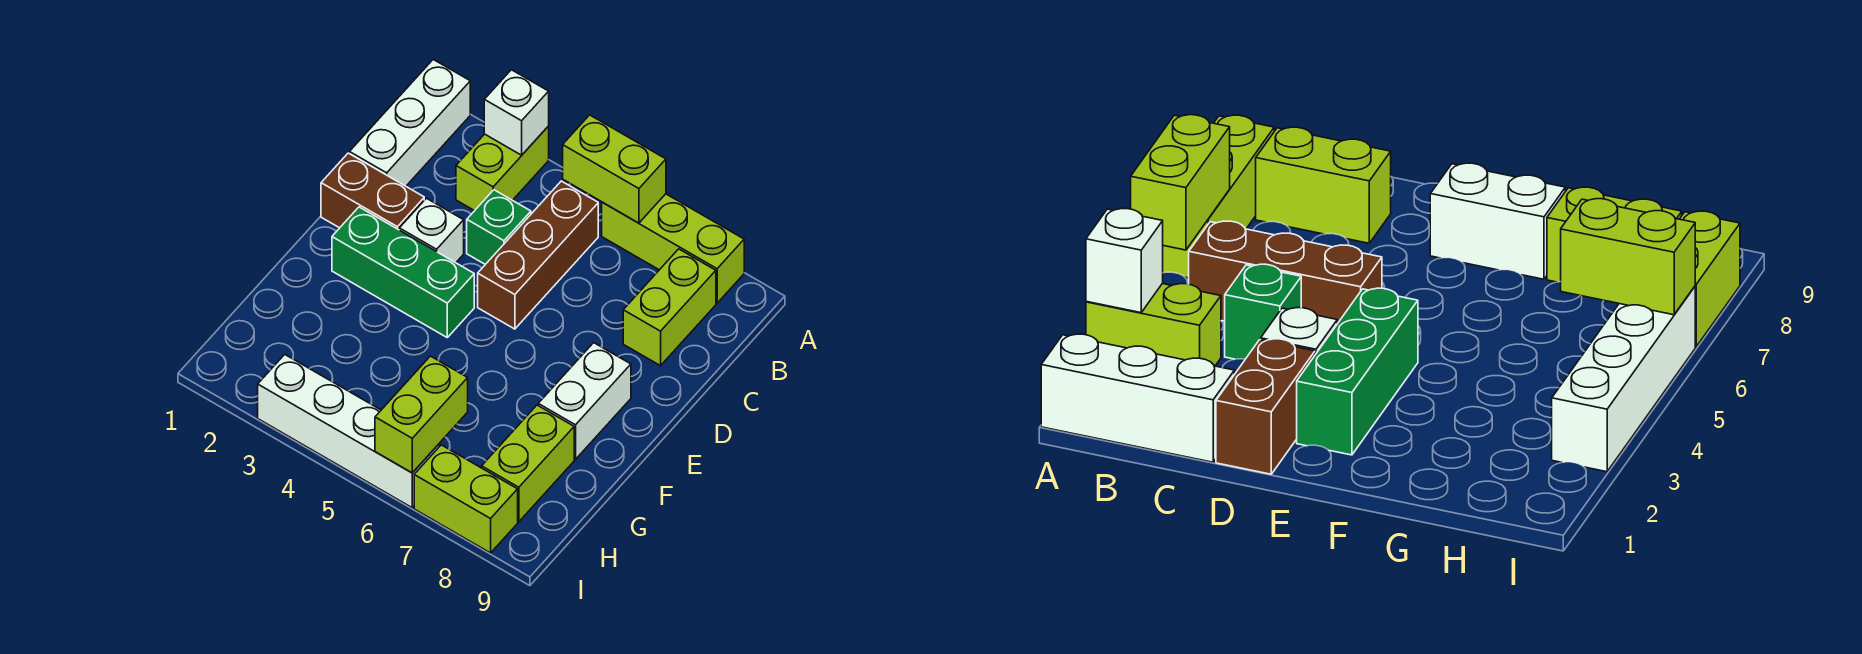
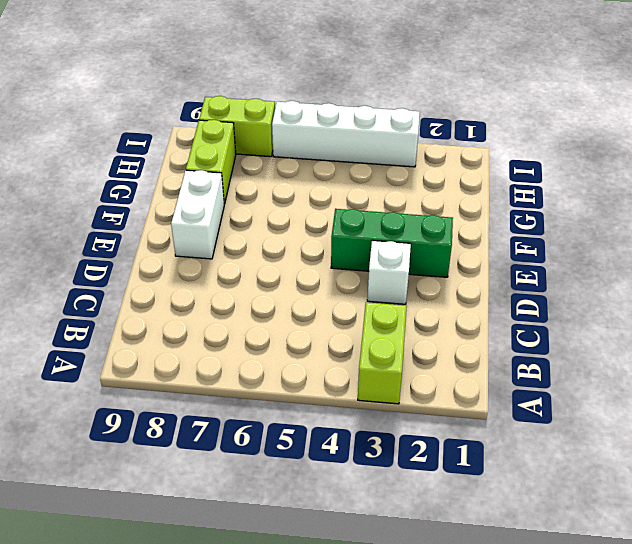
none -> white brick A1:C1 level 1
none -> lime brick A6:A8 level 1
none -> brown brick B5:D5 level 1

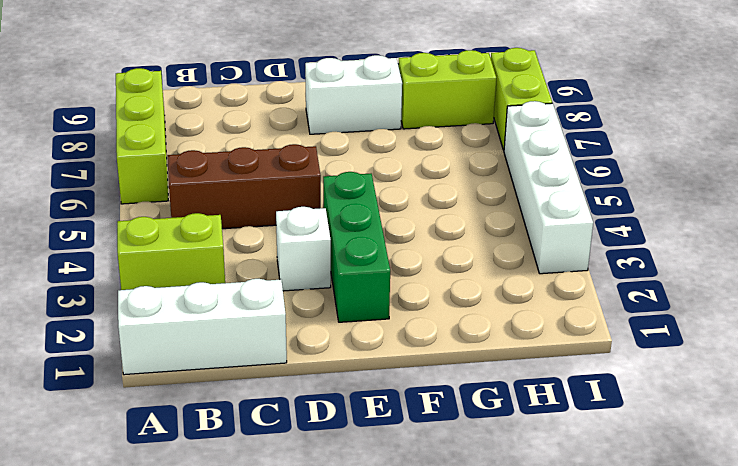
none -> lime brick B8:C8 level 1
none -> green brick C4 level 1
none -> brown brick D1:D2 level 1

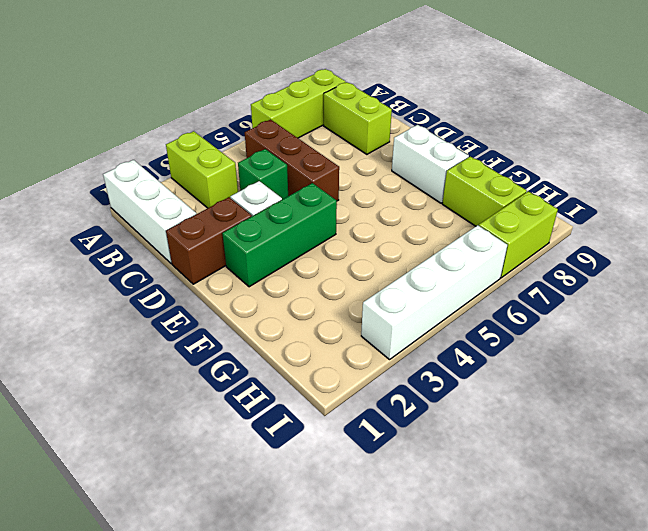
none -> white brick A3 level 2
none -> lime brick A5:A6 level 2
none -> lime brick H6:I6 level 2

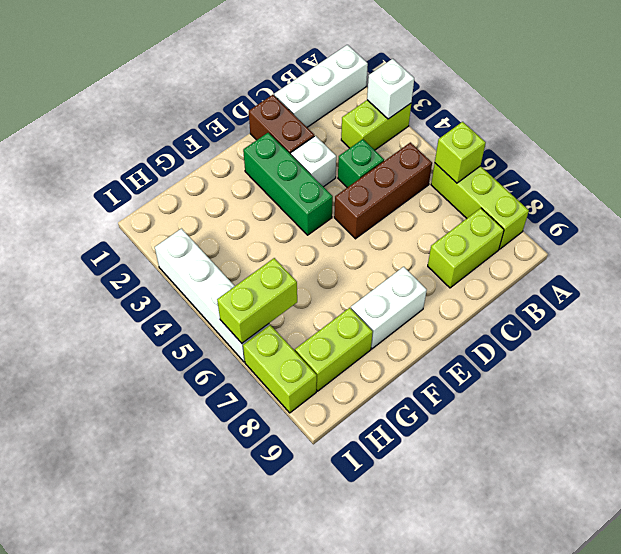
lime brick A6 level 2 -> lime brick A5:A6 level 2

